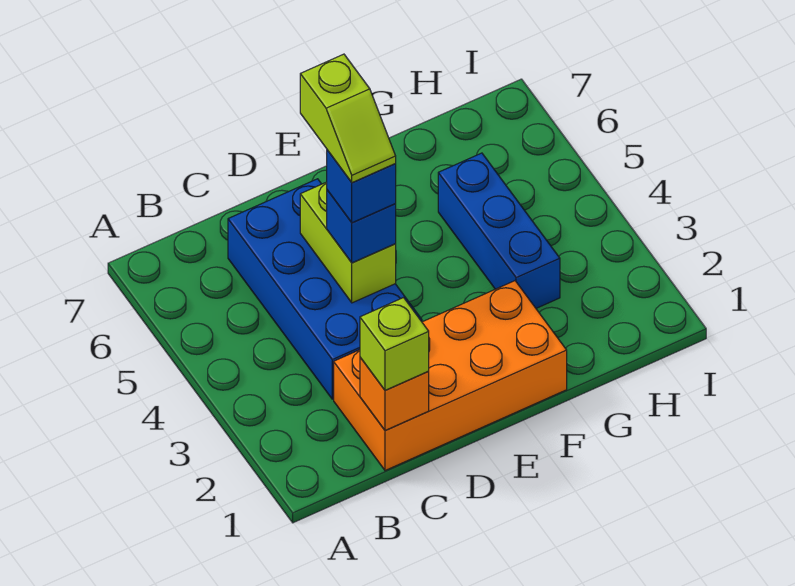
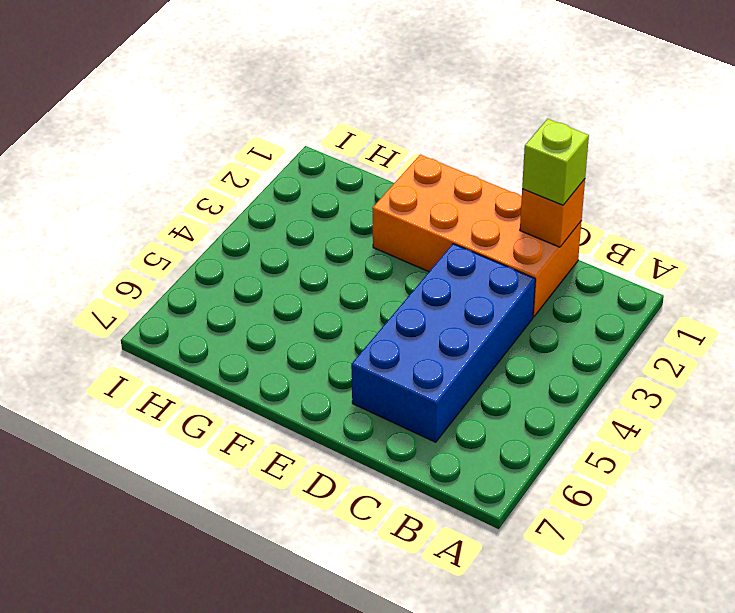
none -> blue brick G3:G5 level 1
none -> lime brick D4:D5 level 2

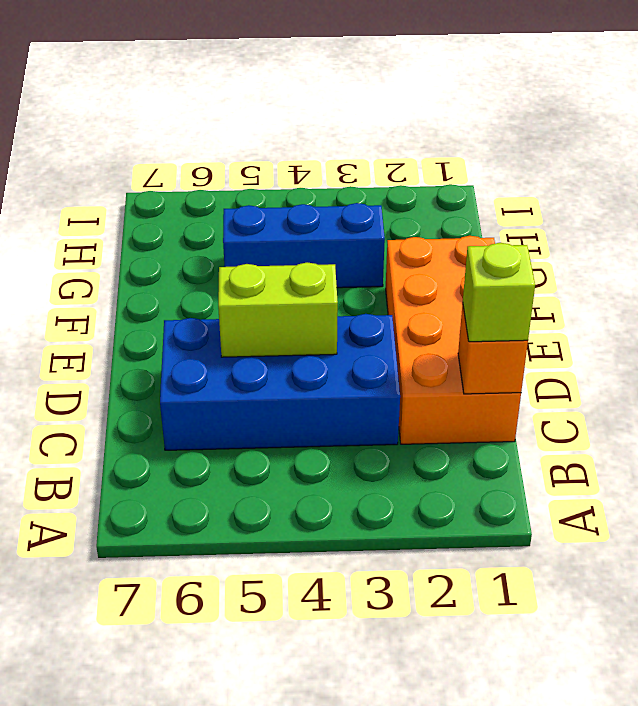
none -> blue brick D4 level 3
none -> blue brick D4 level 4

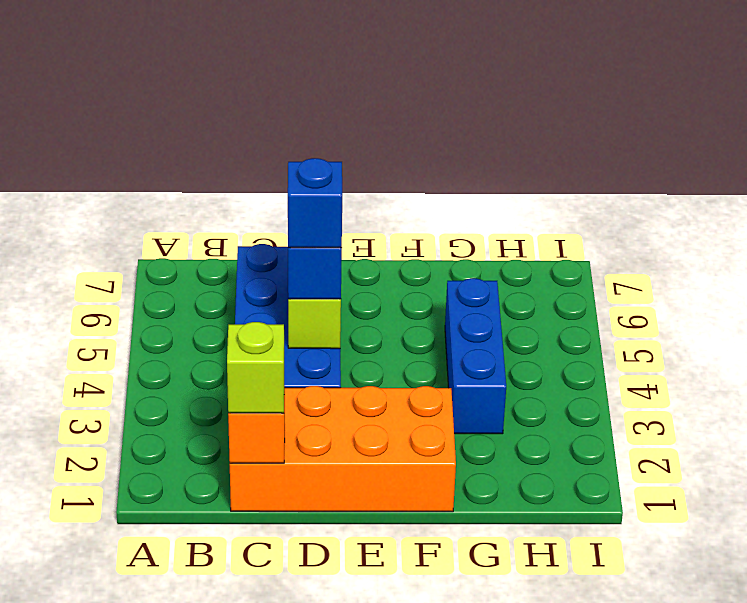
none -> lime slope D4:D5 level 5 top 5

